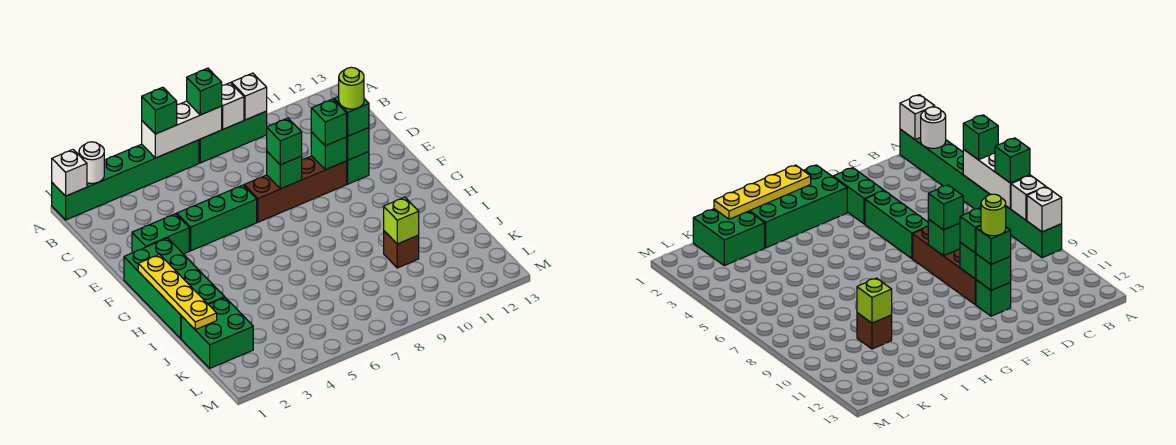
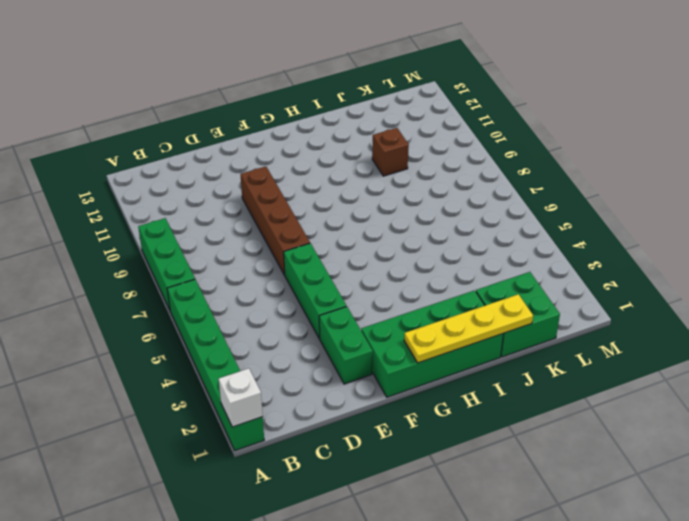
none -> green brick E11 level 1
none -> white round brick A2 level 2
none -> white brick A5:A7 level 2

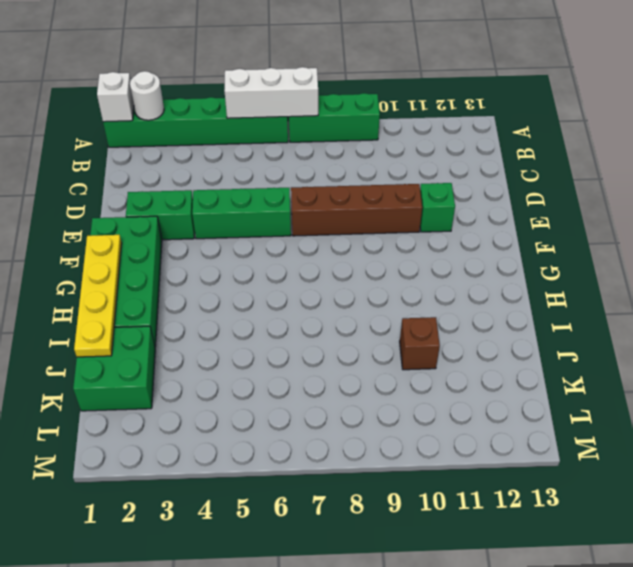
none -> white brick A8 level 2
none -> white brick A9 level 2
none -> green brick E8 level 2

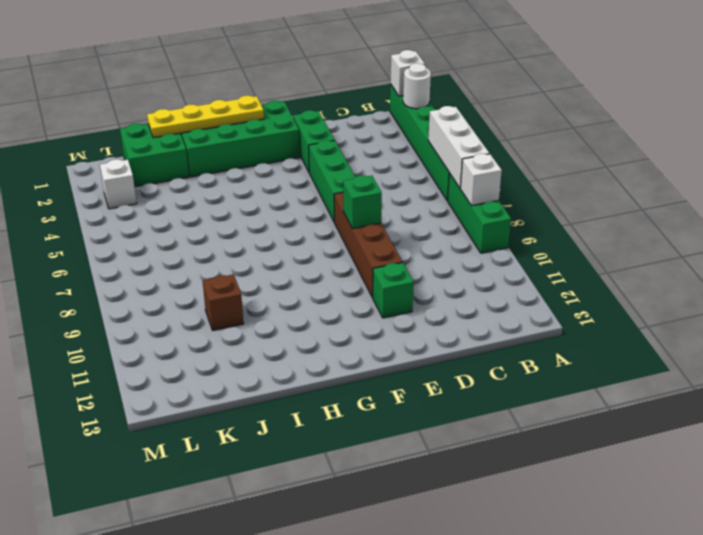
white brick L3 level 1 -> white brick A9 level 2
none -> green brick E10 level 2
none -> green brick E11 level 2
none -> lime brick J10 level 2

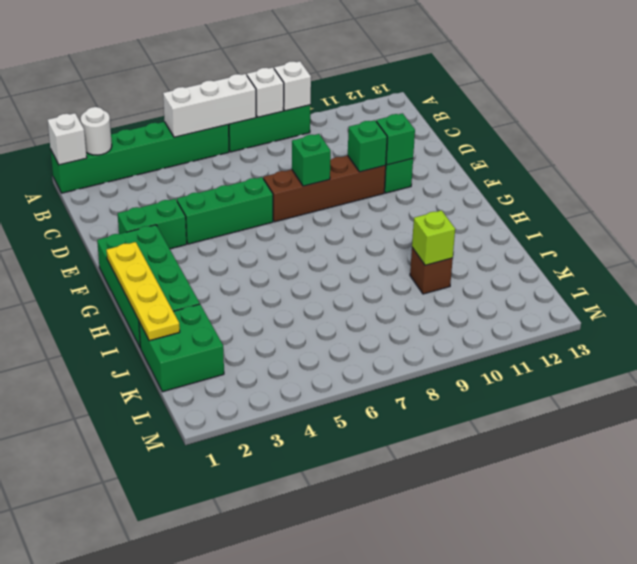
none -> green brick A5 level 3
none -> green brick A7 level 3
none -> green brick E8 level 3

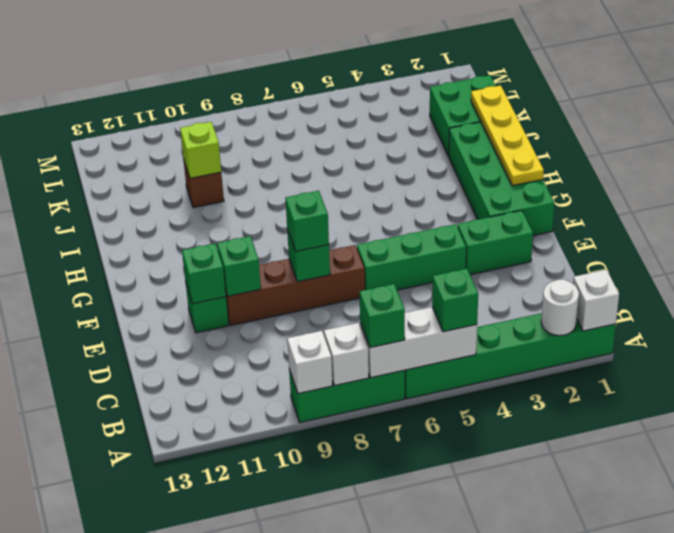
none -> green brick E10 level 3
none -> green brick E11 level 3
none -> lime round brick E11 level 4

